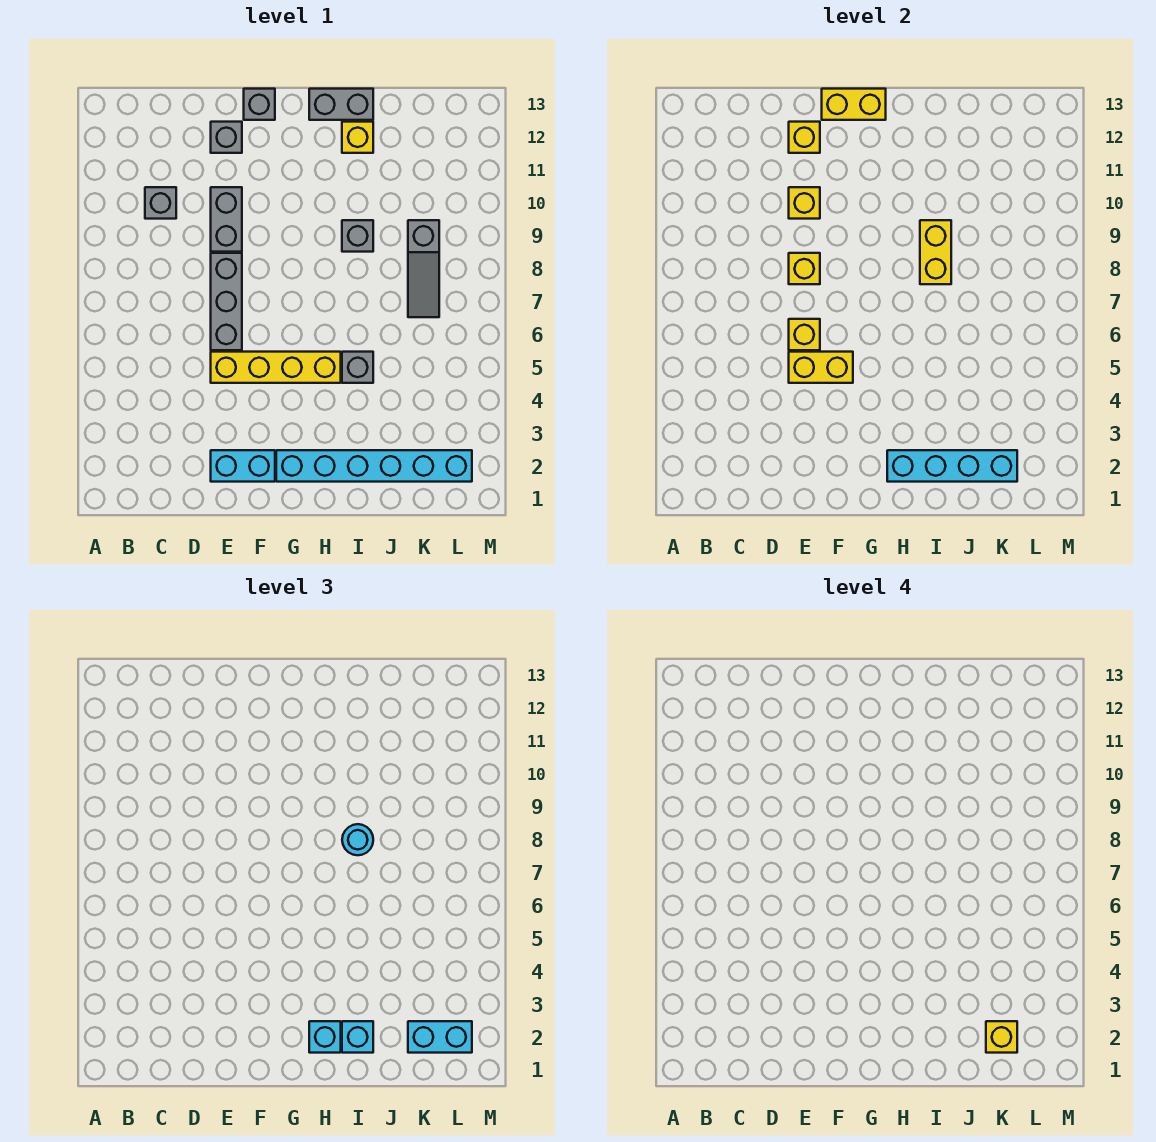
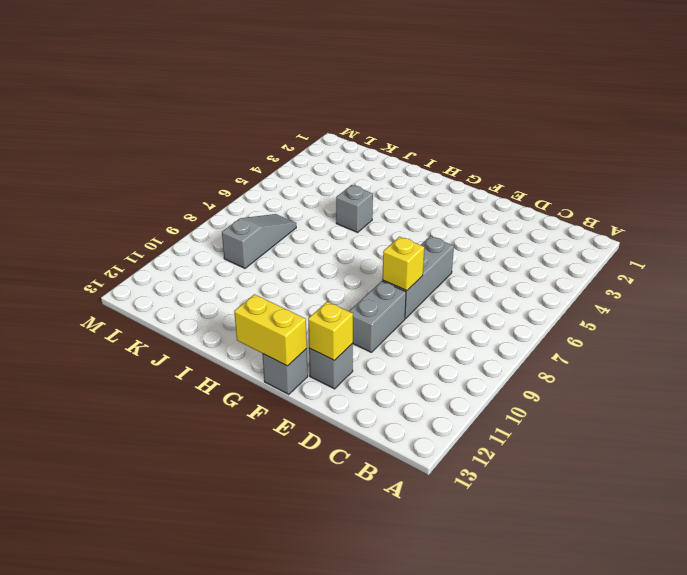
none -> grey brick C10 level 1
none -> cyan brick E2:F2 level 1
none -> yellow brick E5:H5 level 1

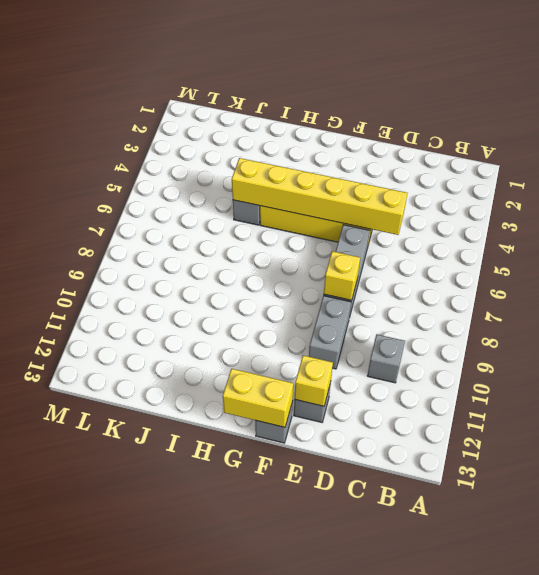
yellow brick D5:I5 level 2 -> yellow brick E5:F5 level 2
none -> cyan brick E2:F2 level 1
none -> cyan brick G2:L2 level 1
none -> grey brick H13:I13 level 1

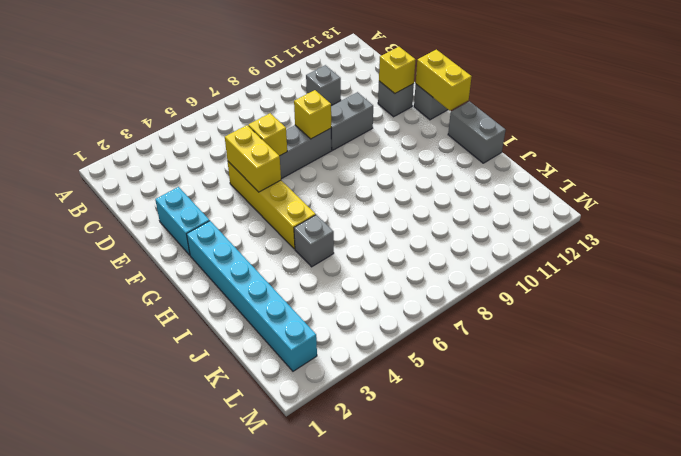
none -> grey brick I9 level 1
none -> yellow brick I12 level 1
none -> grey slope K7:K9 level 1 top 9

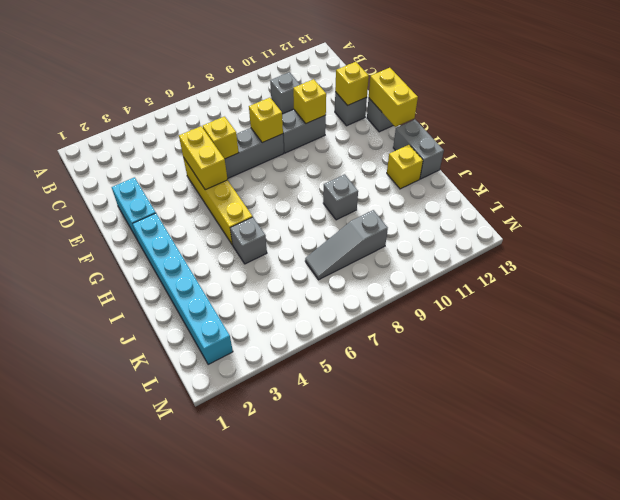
none -> cyan brick H2:K2 level 2
none -> yellow brick I8:I9 level 2
none -> cyan brick H2 level 3

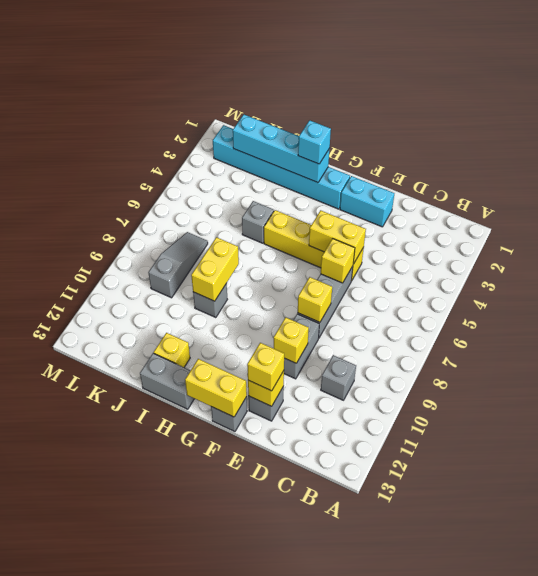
yellow brick E12 level 3 -> yellow brick K2 level 4
none -> cyan brick I2 level 3
none -> cyan round brick I8 level 3
none -> cyan brick K2:L2 level 3

